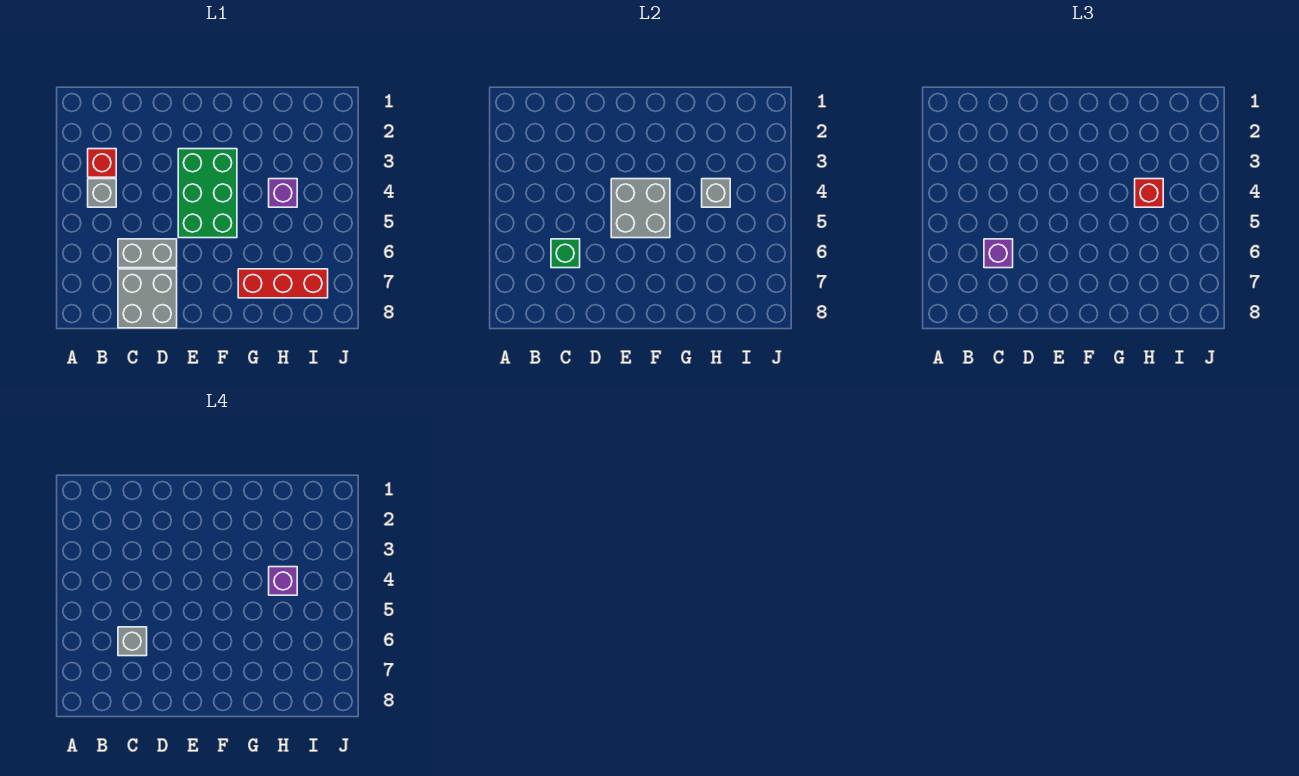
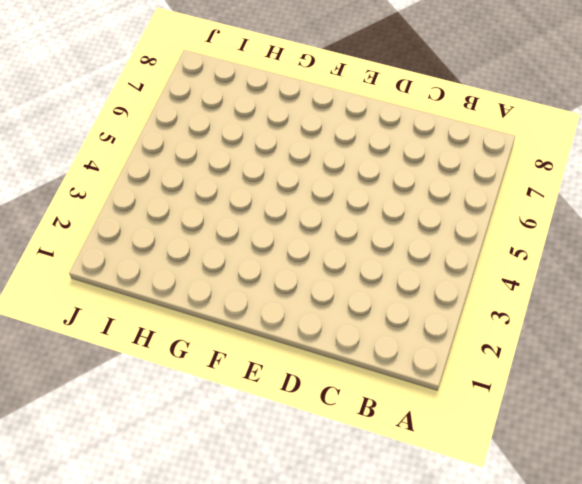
none -> red brick B3 level 1
none -> grey brick B4 level 1
none -> grey brick C6:D6 level 1

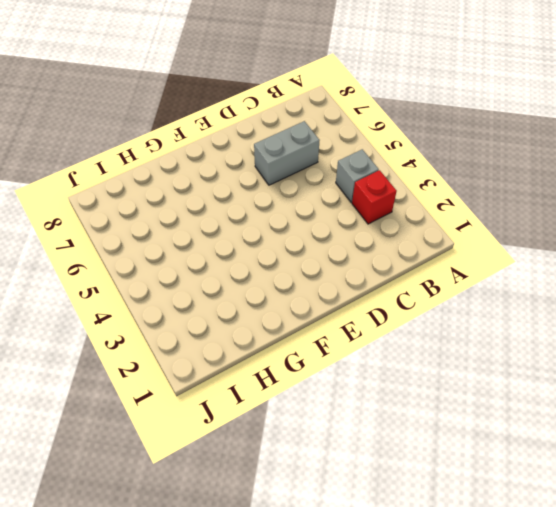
none -> grey brick C7:D8 level 1
none -> green brick E3:F5 level 1
none -> red brick G7:I7 level 1

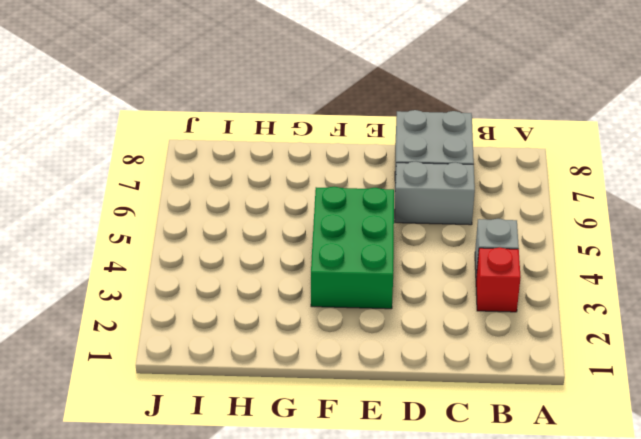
none -> red brick G7:I7 level 1
none -> purple brick H4 level 1
none -> green brick C6 level 2

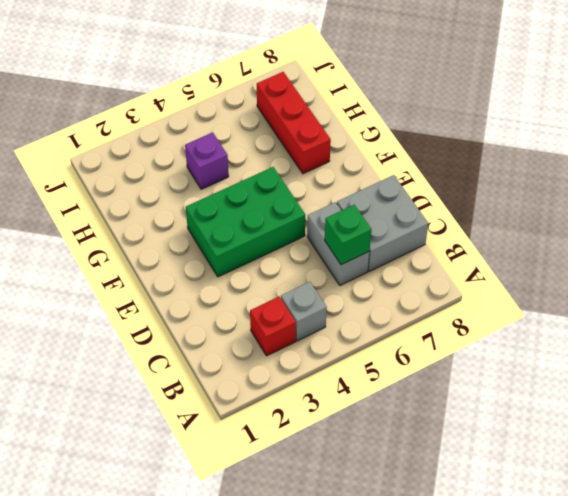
none -> grey brick E4:F5 level 2
none -> grey brick H4 level 2
none -> purple brick C6 level 3

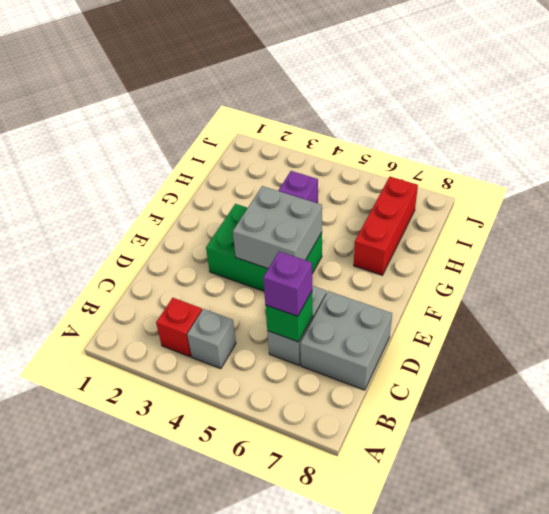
none -> grey brick H4 level 2
none -> red brick H4 level 3
none -> grey brick C6 level 4

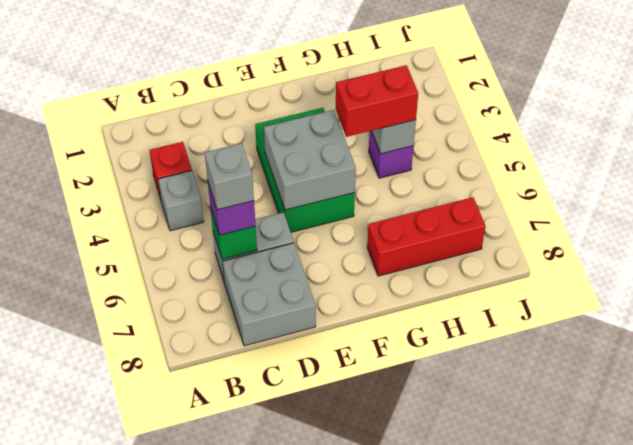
red brick G4:H4 level 3 -> red brick H4 level 3
none -> purple brick H4 level 4

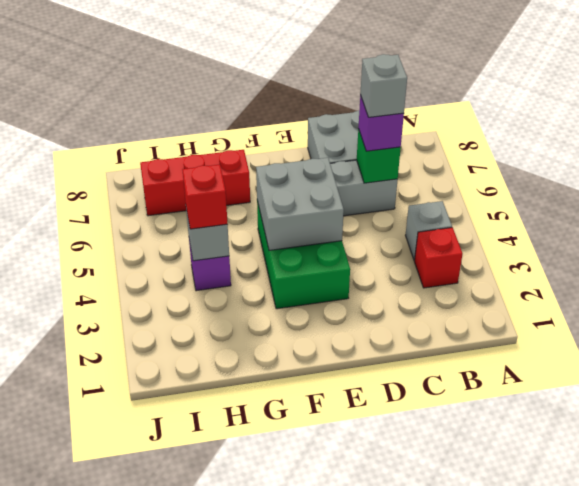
none -> purple brick H4 level 4

